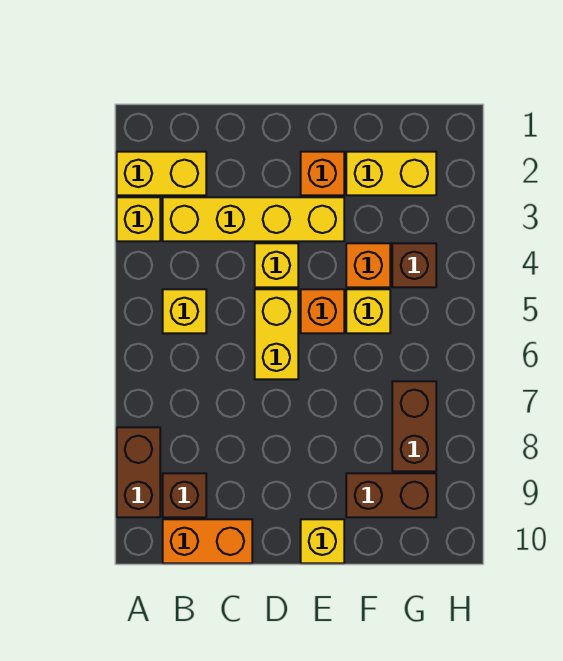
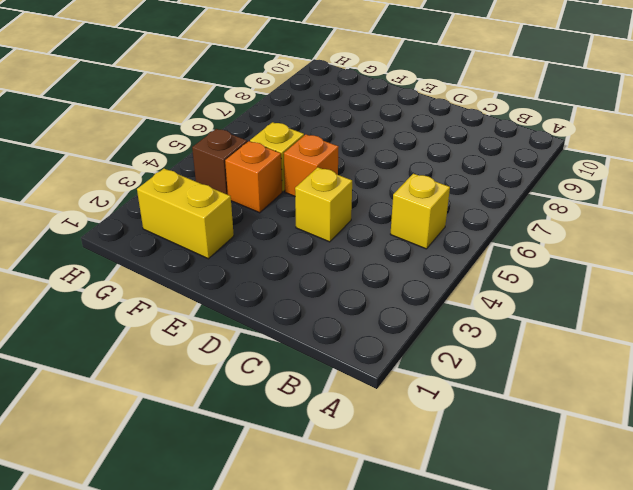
none -> yellow brick A2:B2 level 1
none -> yellow brick A3 level 1
none -> brown brick A8:A9 level 1

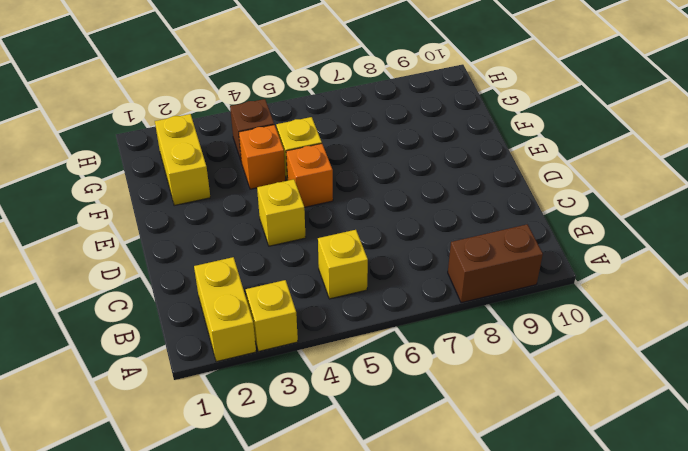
none -> yellow brick B3:E3 level 1
none -> brown brick B9 level 1
none -> orange brick B10:C10 level 1

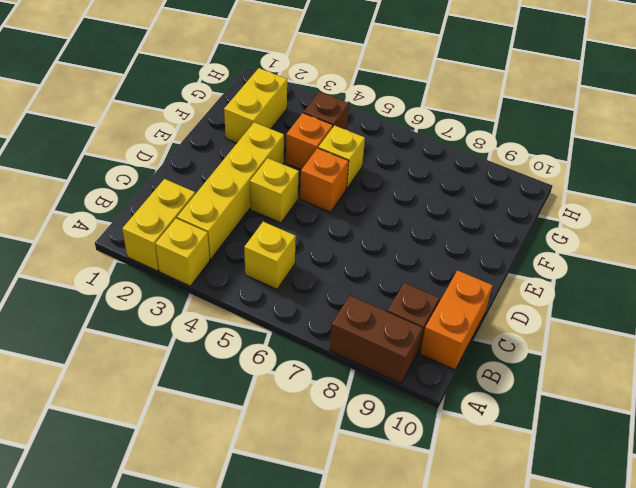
none -> yellow brick D5:D6 level 1
none -> orange brick E2 level 1
none -> yellow brick E10 level 1

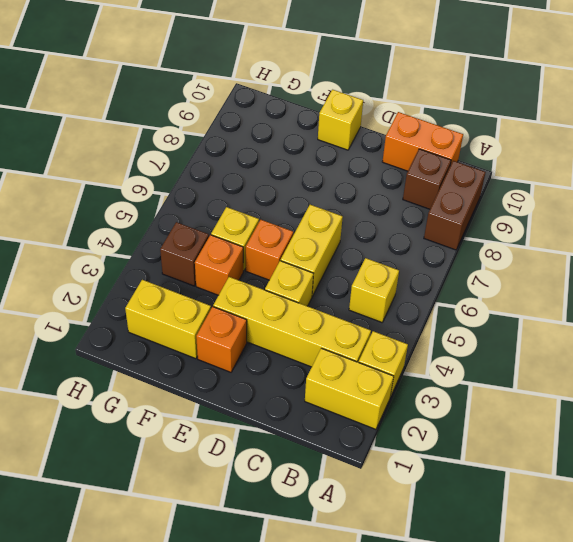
none -> brown brick F9:G9 level 1
none -> brown brick G7:G8 level 1

